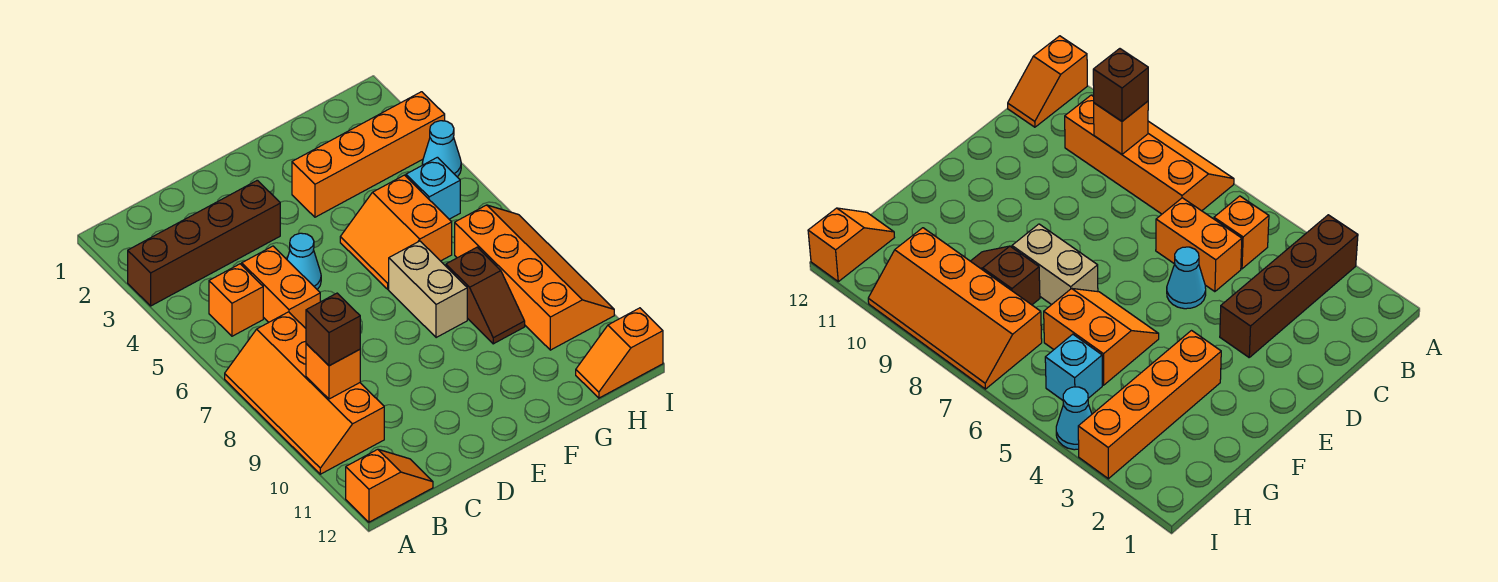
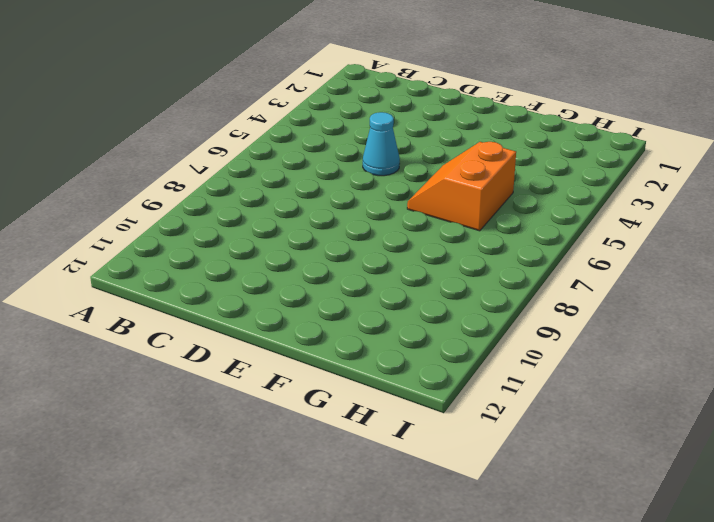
none -> brown brick A3:D3 level 1
none -> orange slope A7:B10 level 1 top B
none -> orange slope A12:B12 level 1 top A

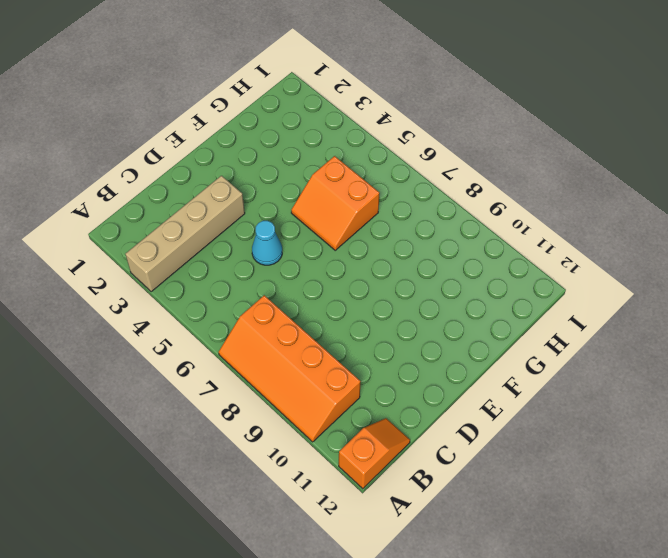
tan brick A3:D3 level 1 -> brown brick A3:D3 level 1
none -> orange brick B5 level 1
none -> orange brick C5:C6 level 1
none -> orange brick F3:I3 level 1

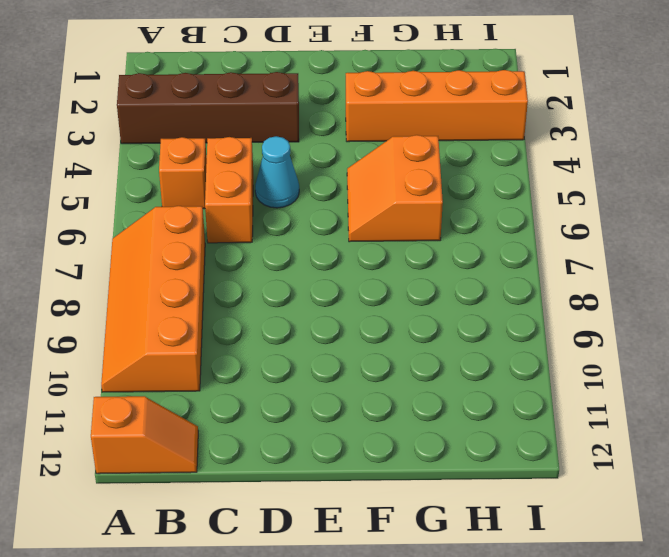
none -> tan brick F7:F8 level 1
none -> brown slope G8:G9 level 1 top 8
none -> cyan brick H5 level 1

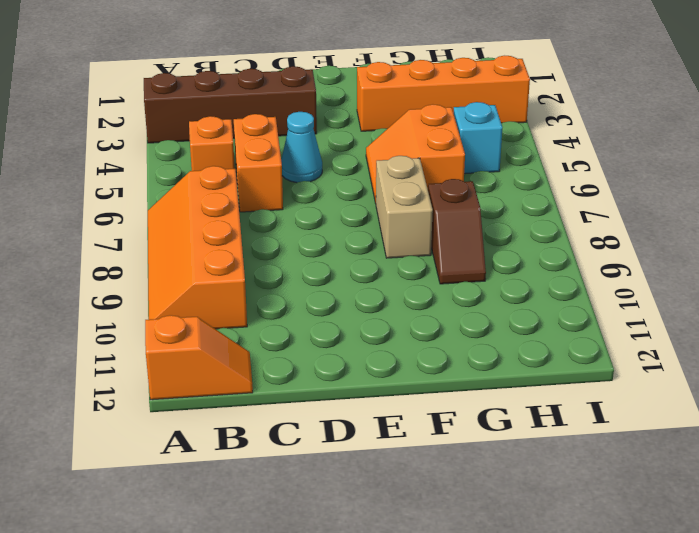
none -> orange slope H7:I10 level 1 top H
none -> orange slope H12:I12 level 1 top I
none -> cyan cone I4 level 1

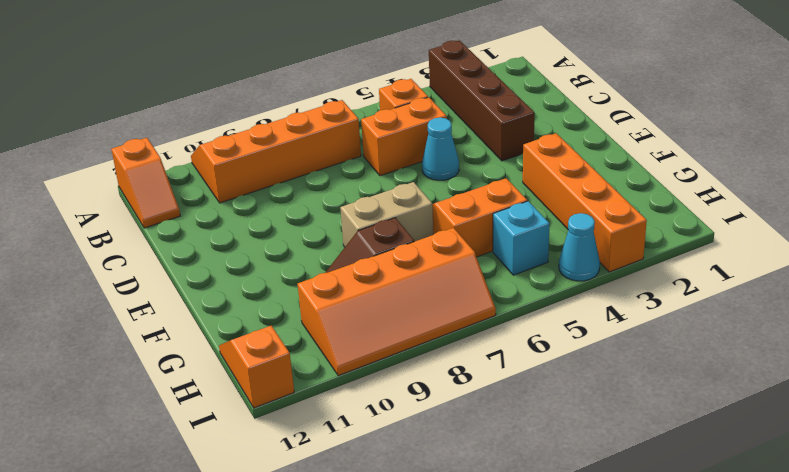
none -> orange brick B9 level 2
none -> brown brick B9 level 3

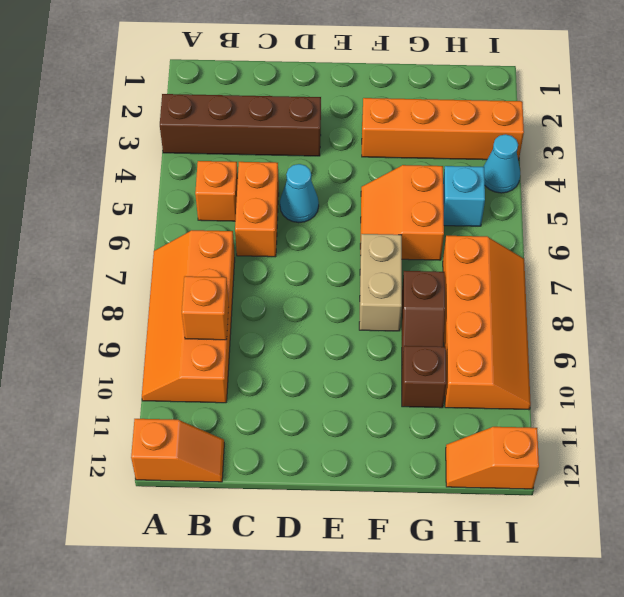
brown brick G10 level 1 -> brown brick B9 level 3

